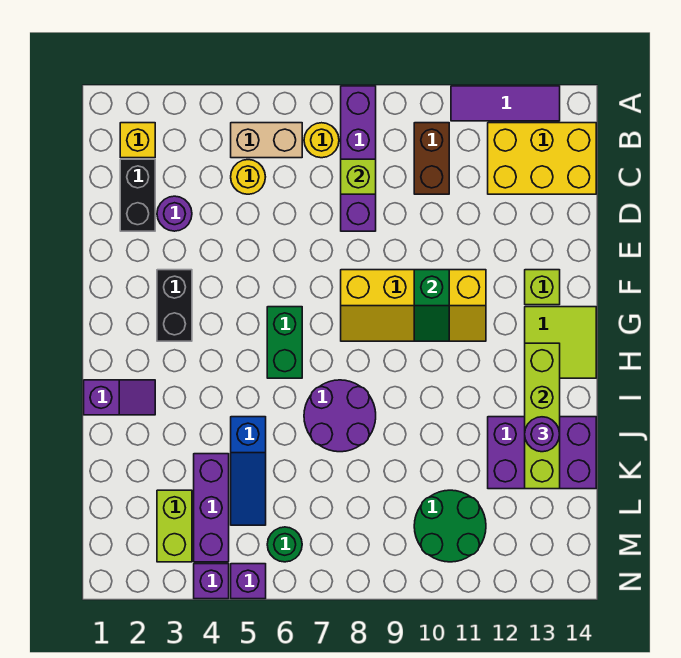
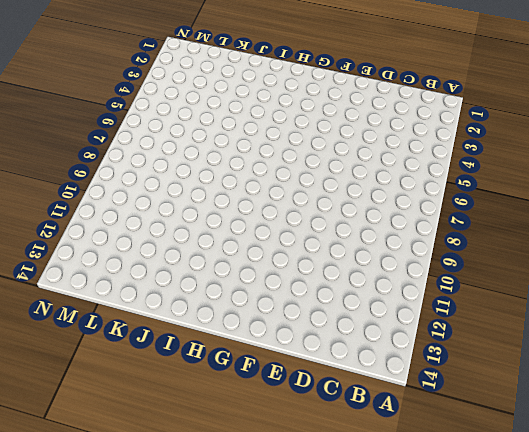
none -> purple brick A8:D8 level 1
none -> purple tile A11:A13 level 1
none -> yellow brick B2 level 1

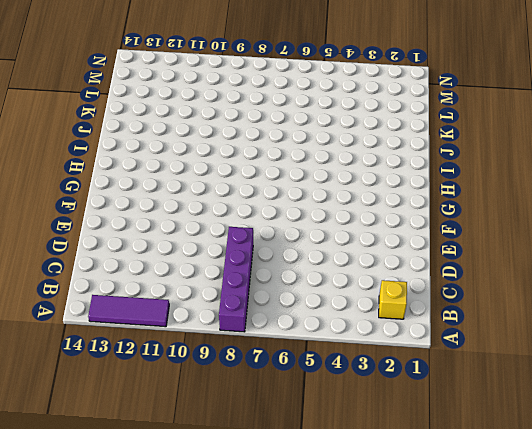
none -> tan brick B5:B6 level 1
none -> yellow round brick B7 level 1
none -> brown brick B10:C10 level 1

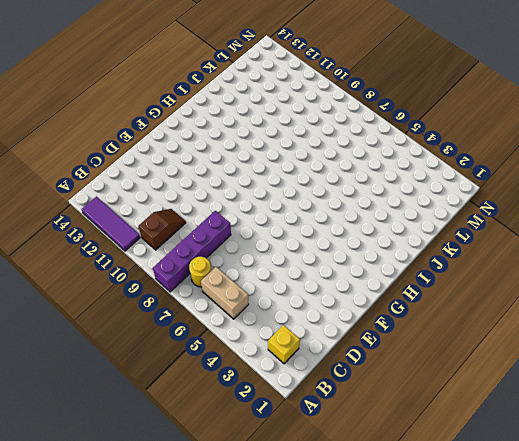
brown slope B10:C10 level 1 top B -> brown brick B10:C10 level 1
none -> yellow brick B12:C14 level 1
none -> black brick C2:D2 level 1
none -> yellow round brick C5 level 1

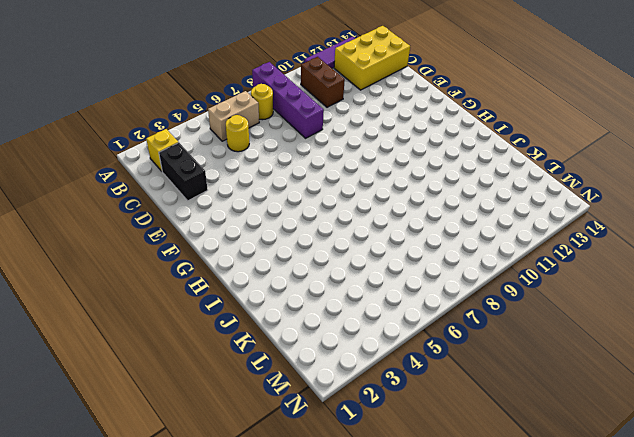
none -> purple round brick D3 level 1
none -> black brick F3:G3 level 1
none -> yellow slope F8:G11 level 1 top F

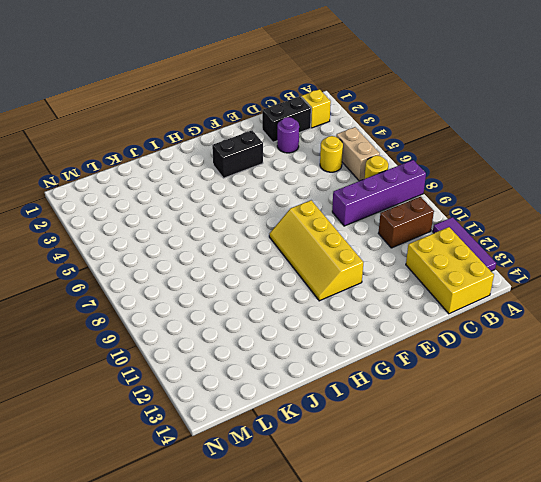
none -> lime brick F13 level 1
none -> green brick G6:H6 level 1
none -> lime tile G13:H14 level 1

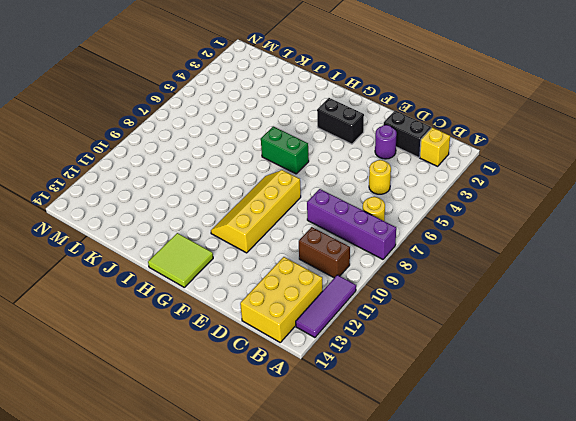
none -> tan brick B5:B6 level 1
none -> lime brick F13 level 1
none -> purple slope I1:I2 level 1 top 1

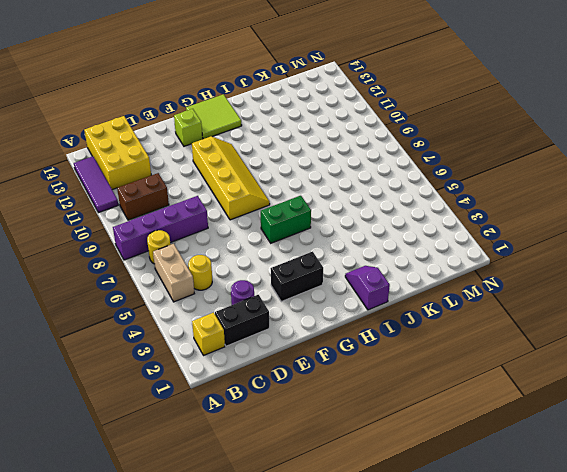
none -> purple round brick I7:J8 level 1
none -> blue slope J5:L5 level 1 top J
none -> purple brick J12:K14 level 1

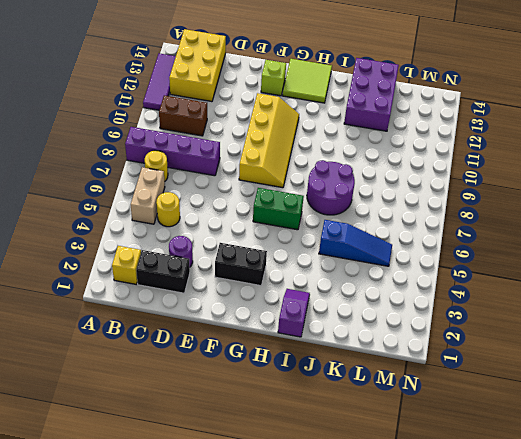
none -> purple brick K4:M4 level 1
none -> lime brick L3:M3 level 1
none -> green round brick L10:M11 level 1

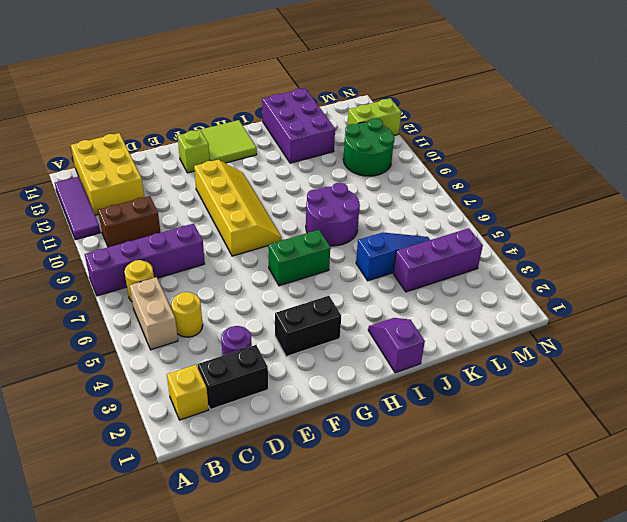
lime brick M12:N12 level 1 -> lime brick L3:M3 level 1
none -> green round brick M6 level 1
none -> purple brick N4 level 1
none -> purple brick N5 level 1

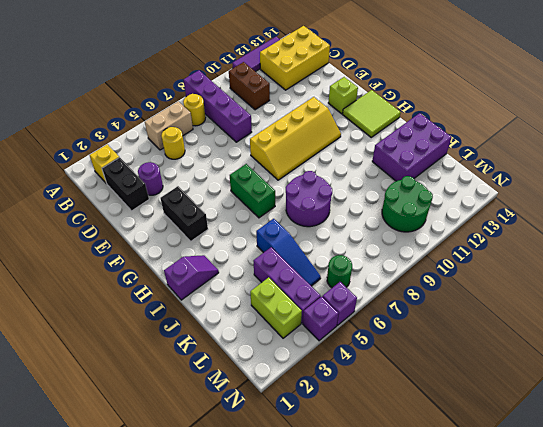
none -> lime brick C8 level 2
none -> green slope F10:G10 level 2 top F
none -> lime brick H13:K13 level 2

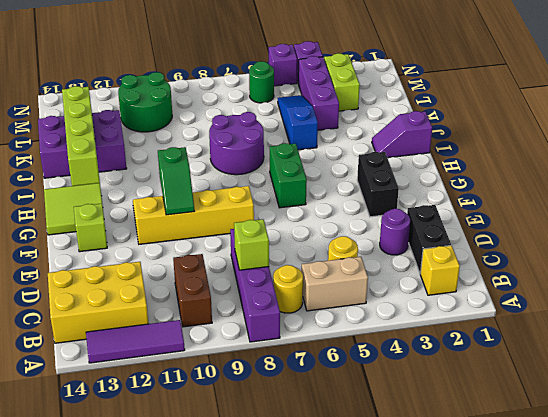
green slope F10:G10 level 2 top G -> green slope F10:G10 level 2 top F
none -> purple round brick J13 level 3

